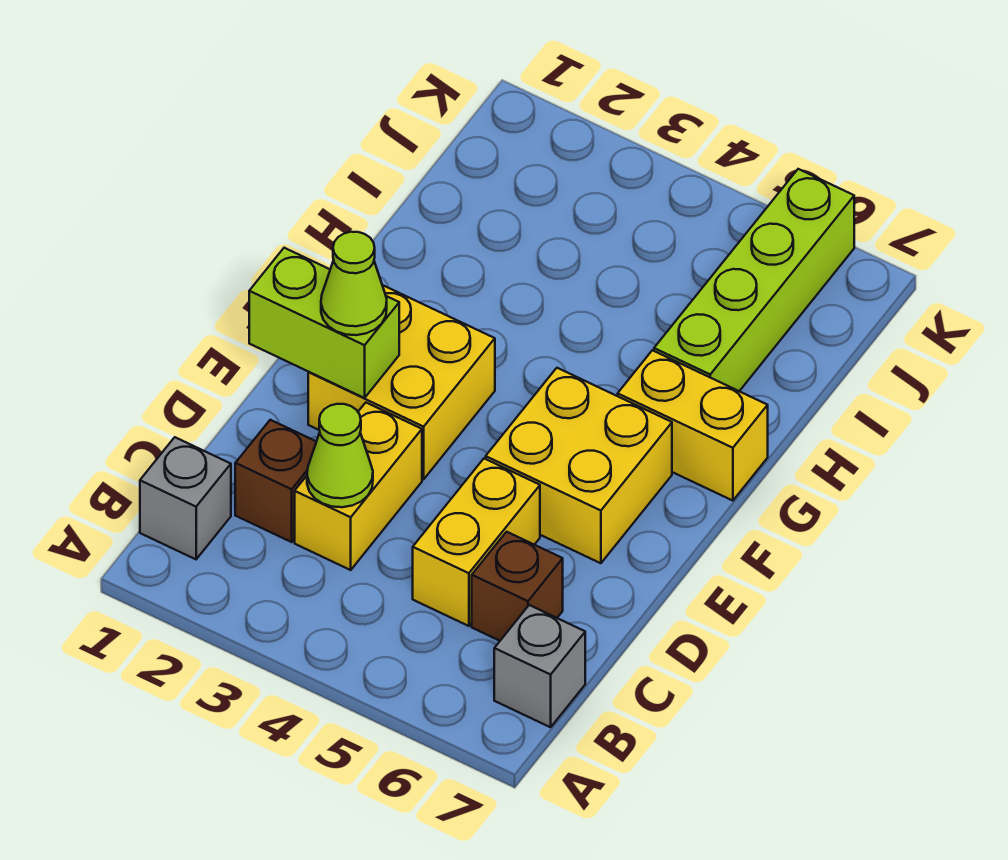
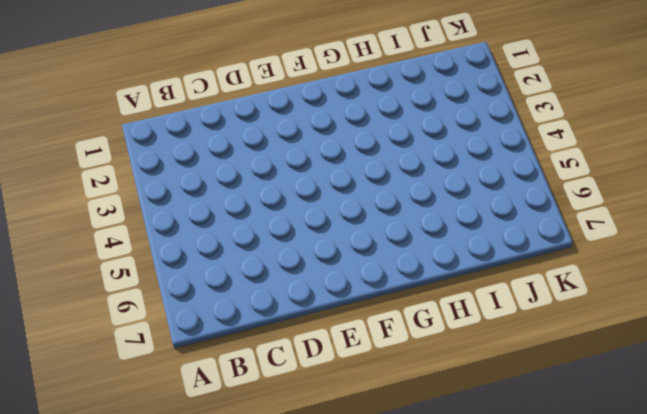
none -> grey brick B1 level 1
none -> grey brick B7 level 1
none -> brown brick C2 level 1

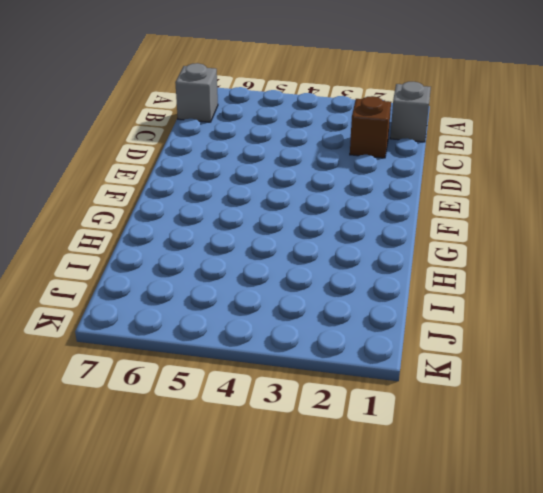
none -> yellow brick C3:D3 level 1
none -> yellow brick C5:D5 level 1
none -> brown brick C6 level 1

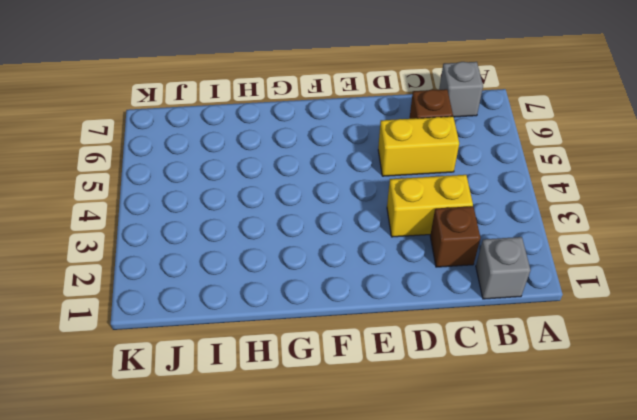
none -> yellow brick E2:F3 level 1
none -> yellow brick E5:F6 level 1
none -> yellow brick G6:G7 level 1

